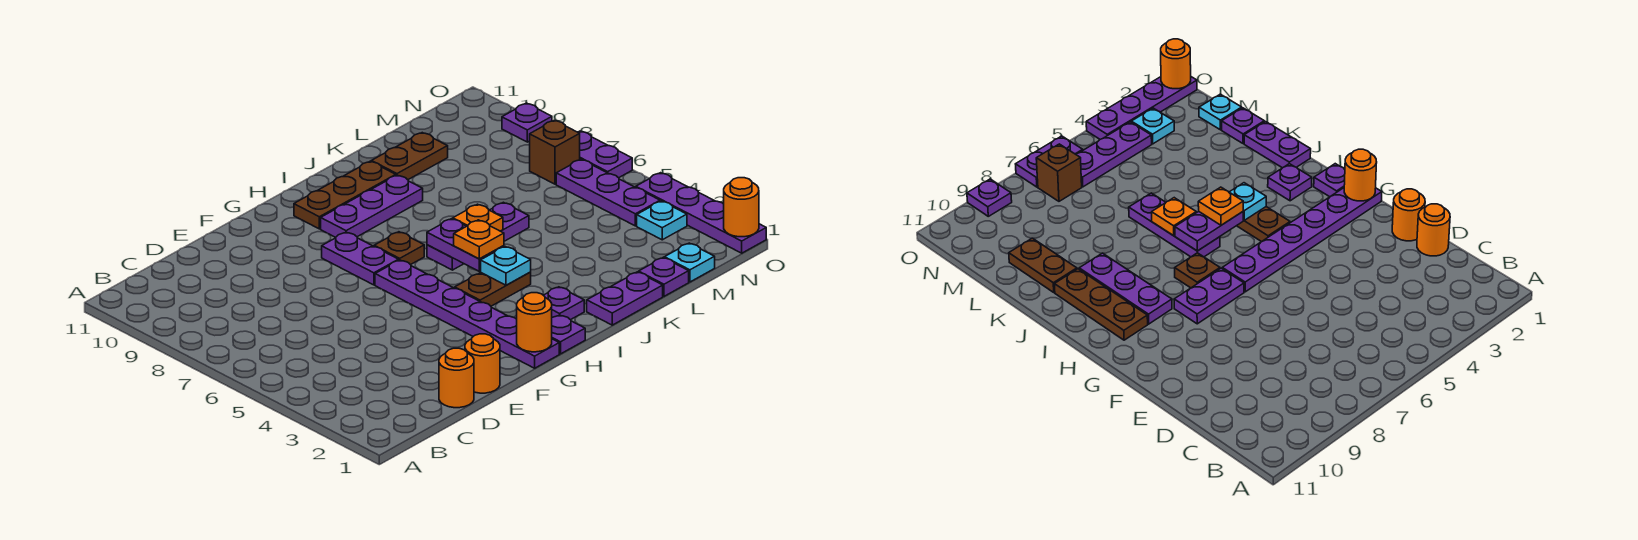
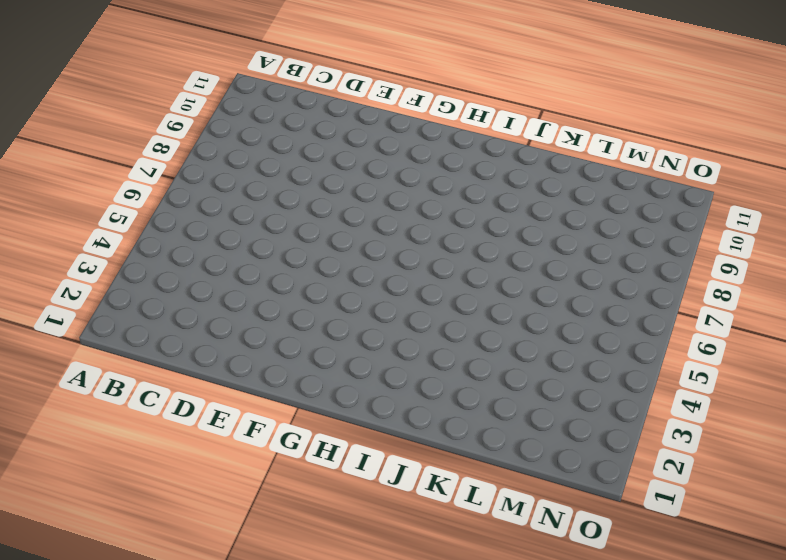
none -> orange round brick D1 level 1
none -> orange round brick E1 level 1
none -> purple plate G1:G6 level 1

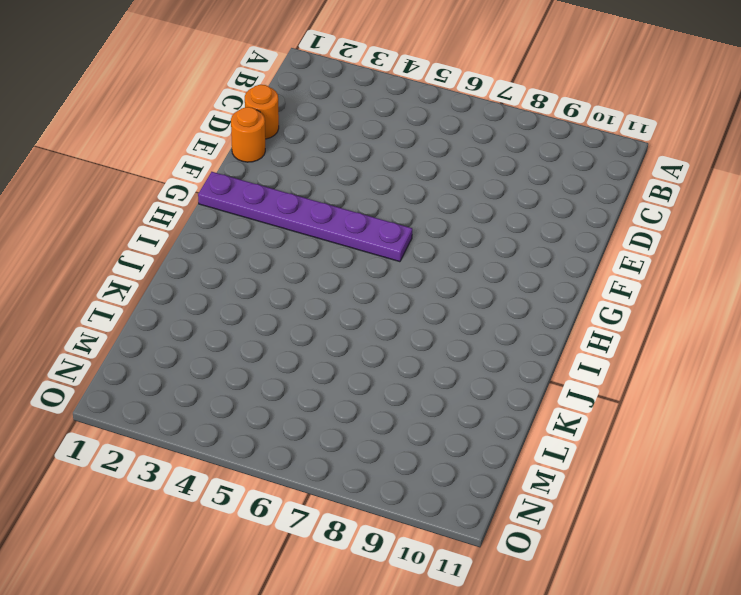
none -> purple plate G7:G8 level 1
none -> purple plate H1 level 1
none -> brown plate H4:I4 level 1

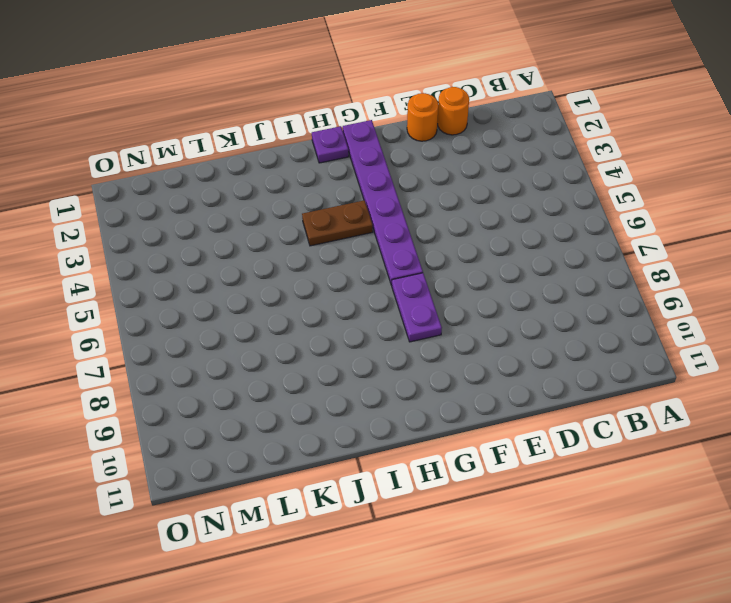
none -> brown plate H7 level 1
none -> purple plate H9:J9 level 1
none -> brown plate H10:J10 level 1

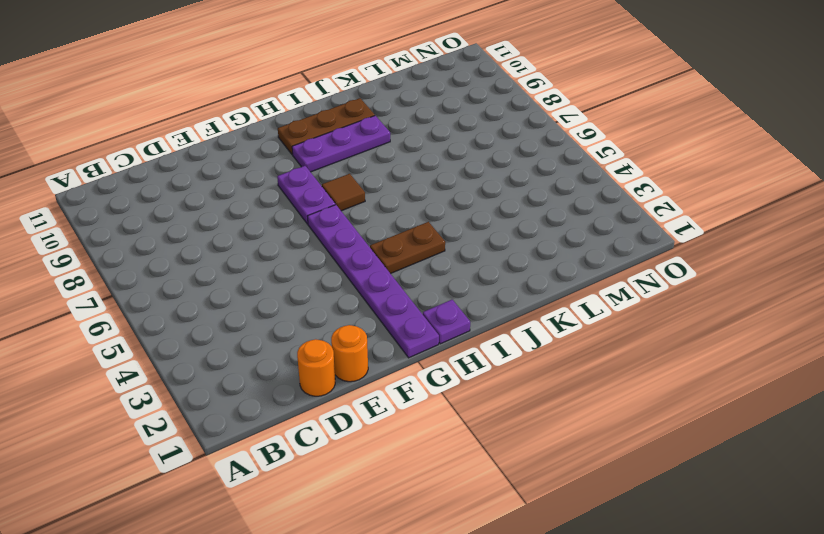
brown tile H7 level 1 -> brown plate H7 level 1
none -> purple plate I2 level 1
none -> purple plate I6:K6 level 1
none -> purple plate J1:K1 level 1

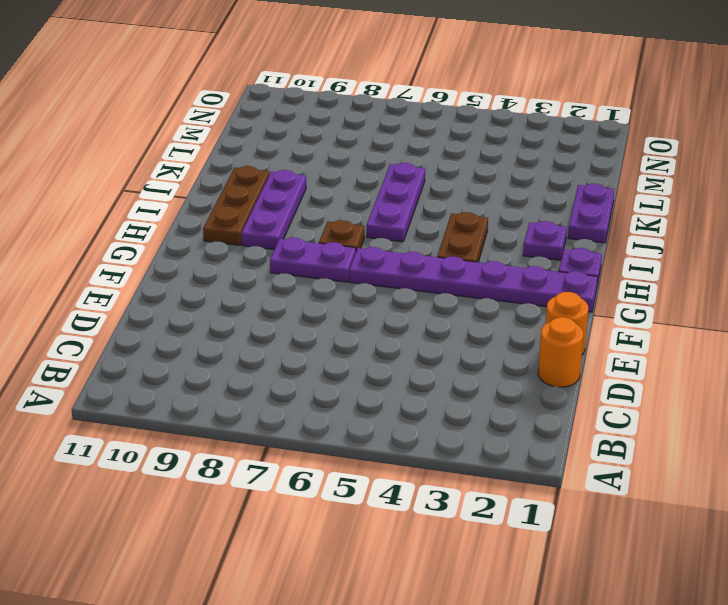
none -> brown plate K10:L10 level 1
none -> purple plate L1 level 1
none -> cyan plate M1 level 1

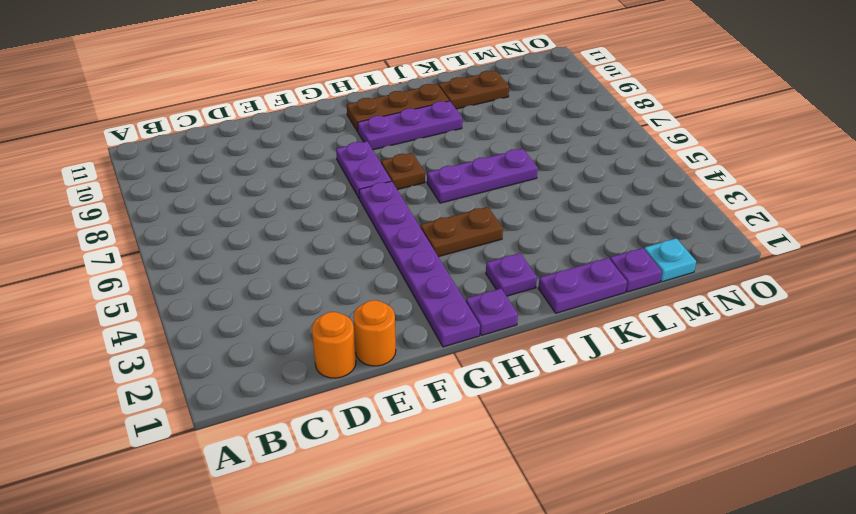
none -> cyan plate N3 level 1
none -> purple plate N4:N6 level 1
none -> brown brick N7 level 1

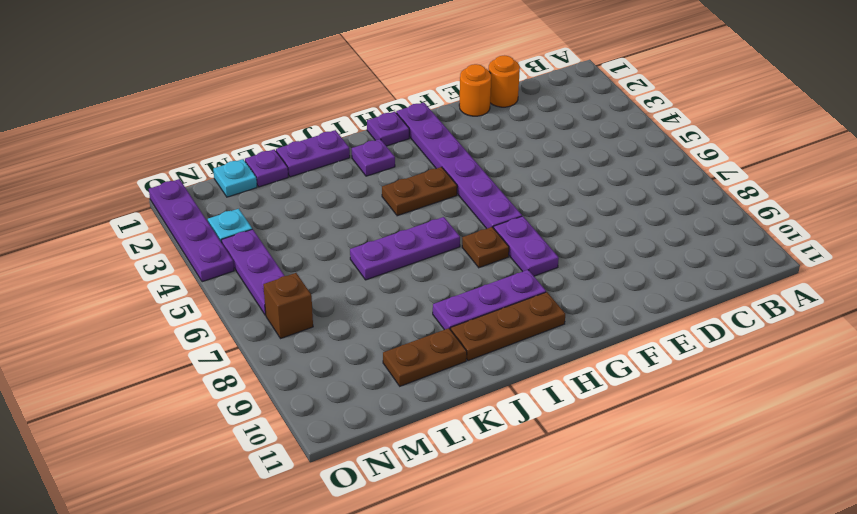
none -> purple plate O6:O7 level 1
none -> purple plate O9 level 1
none -> orange round brick G1 level 2

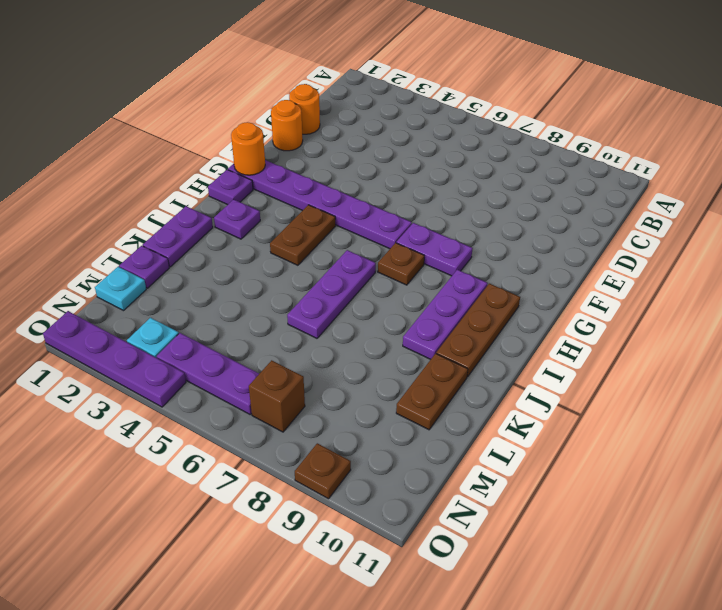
brown plate O9 level 1 -> purple plate O9 level 1
none -> purple plate O6:O7 level 1
none -> cyan plate I4 level 2
none -> purple plate I5:I6 level 2

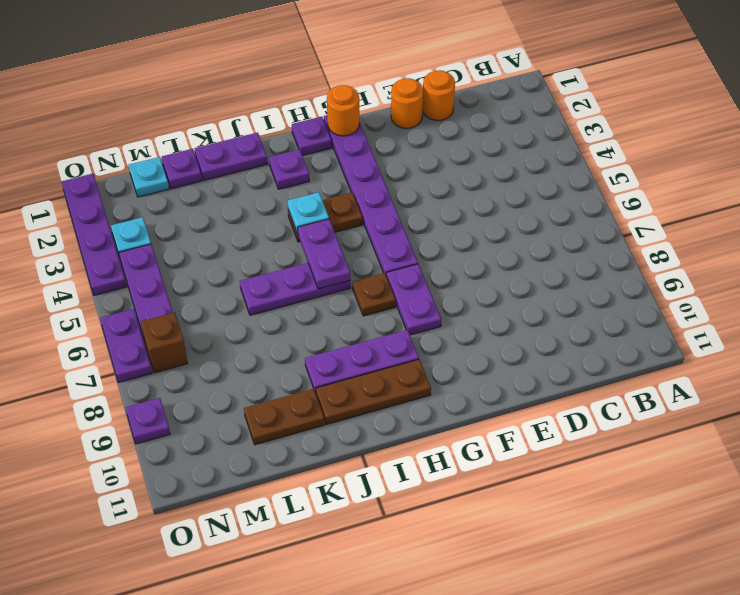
none -> orange plate J6 level 2
none -> orange round brick O1 level 2
none -> orange plate I5 level 3

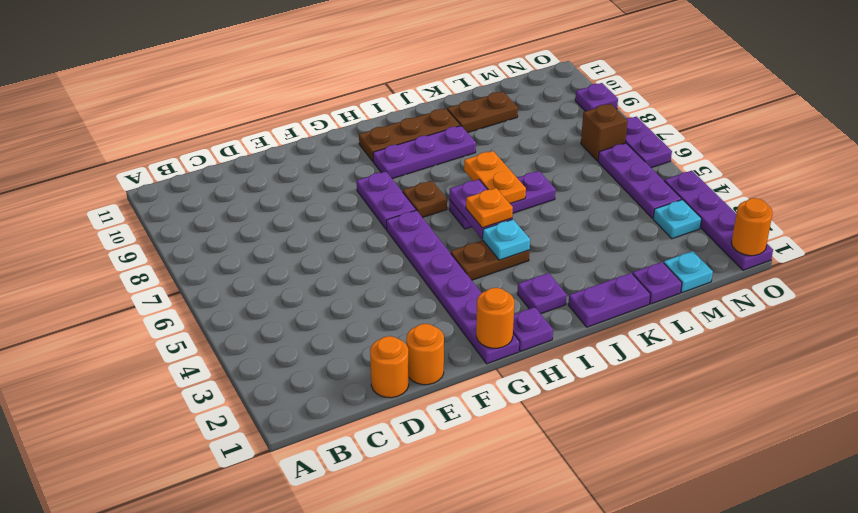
orange plate J6:J7 level 2 -> orange plate J6 level 2

